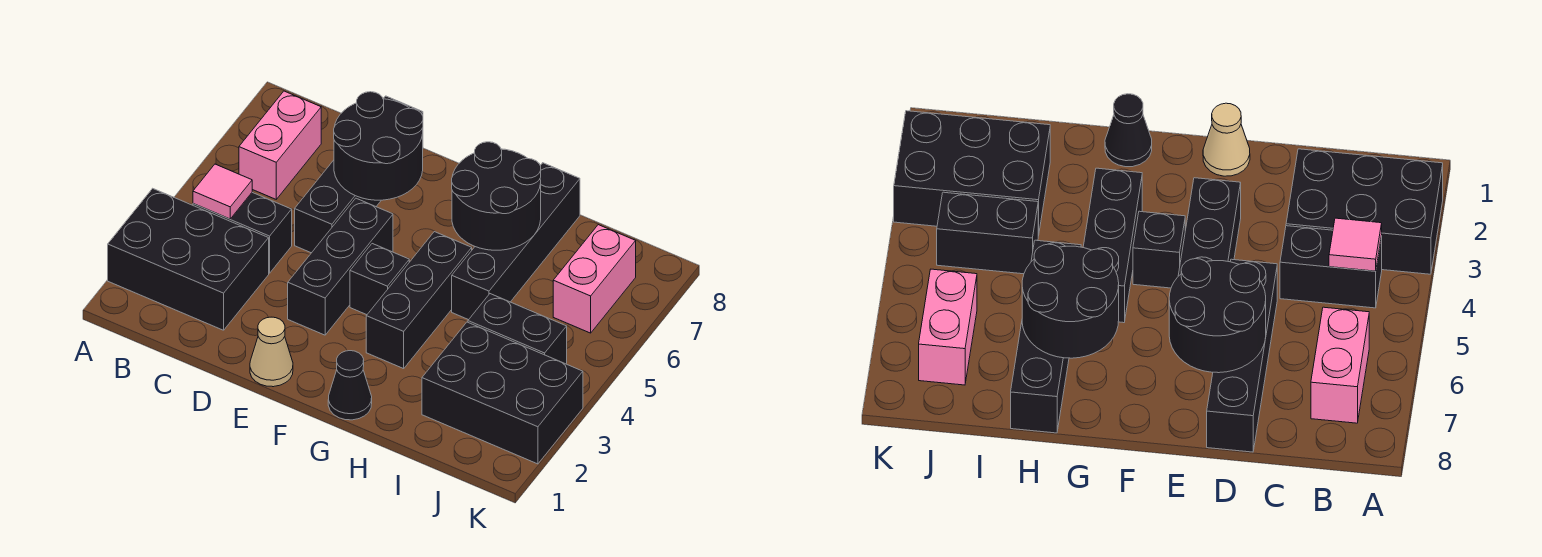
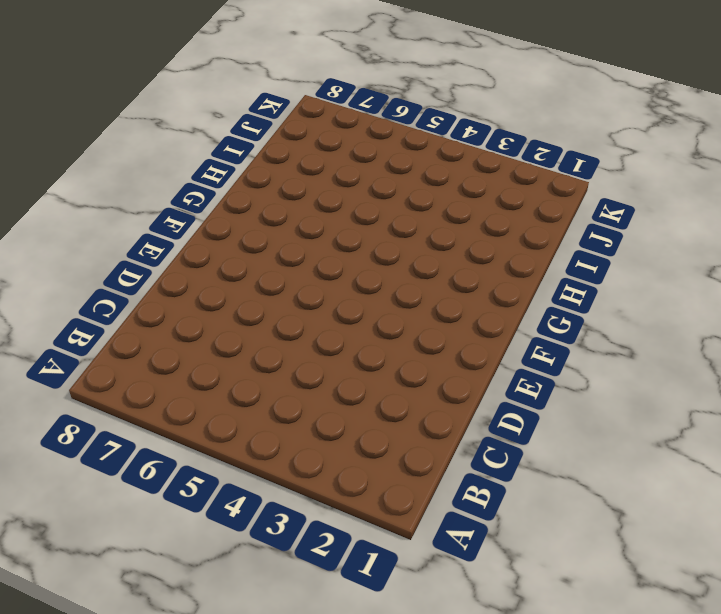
none -> black brick A2:C3 level 1
none -> black brick B4:C4 level 1
none -> pink brick B6:B7 level 1

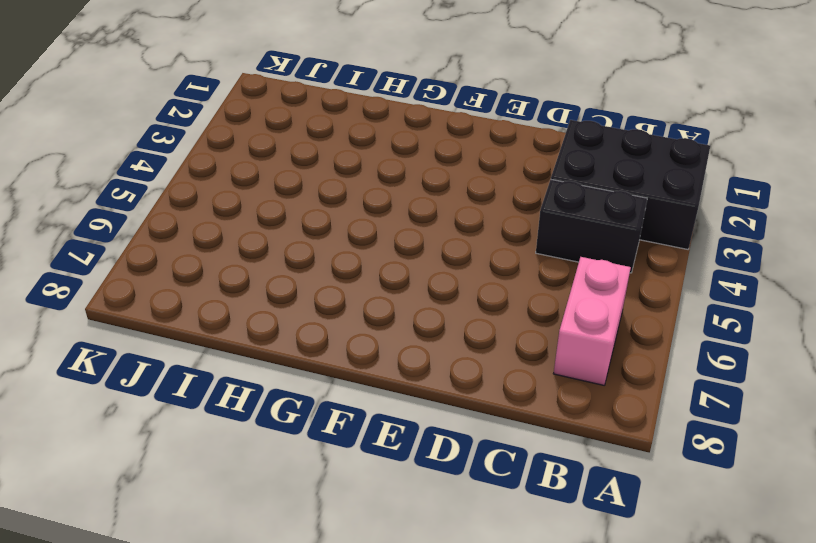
none -> black brick D5:D8 level 1
none -> tan cone E1 level 1
none -> black brick E3:E5 level 1

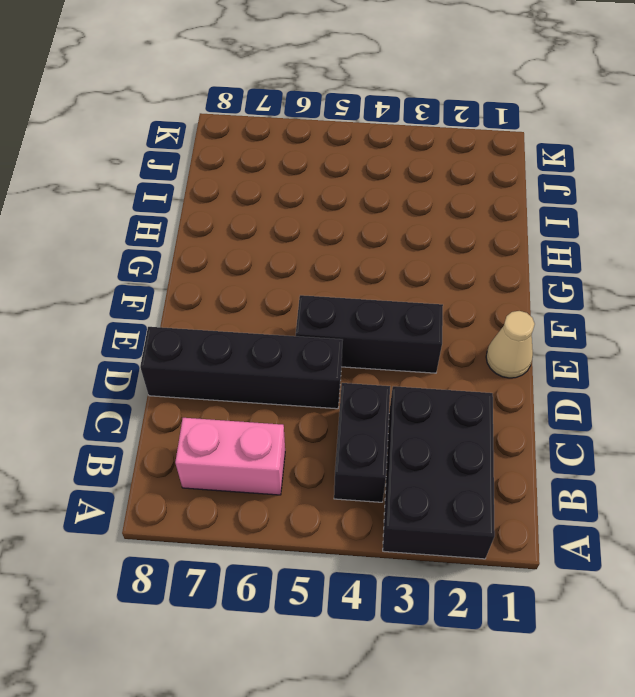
none -> black brick F4 level 1
none -> black cone G1 level 1
none -> black brick G3:G5 level 1

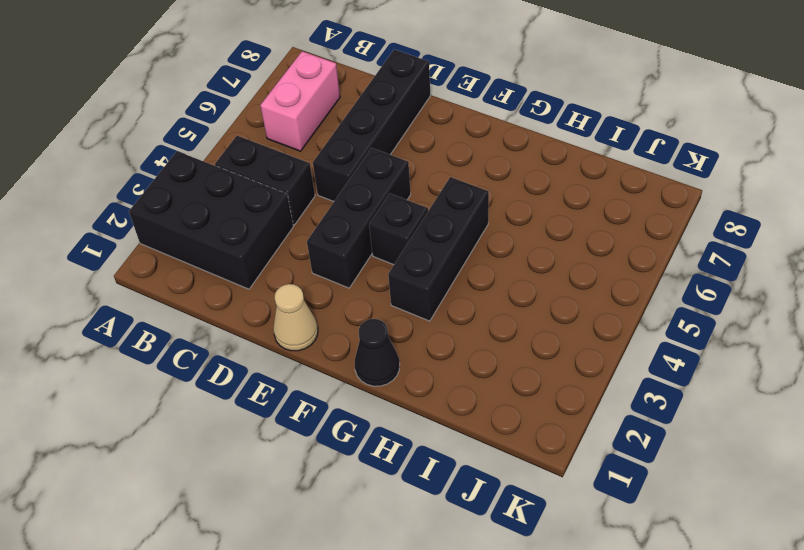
none -> black brick H5:H8 level 1
none -> black brick I2:K3 level 1
none -> black brick I4:J4 level 1

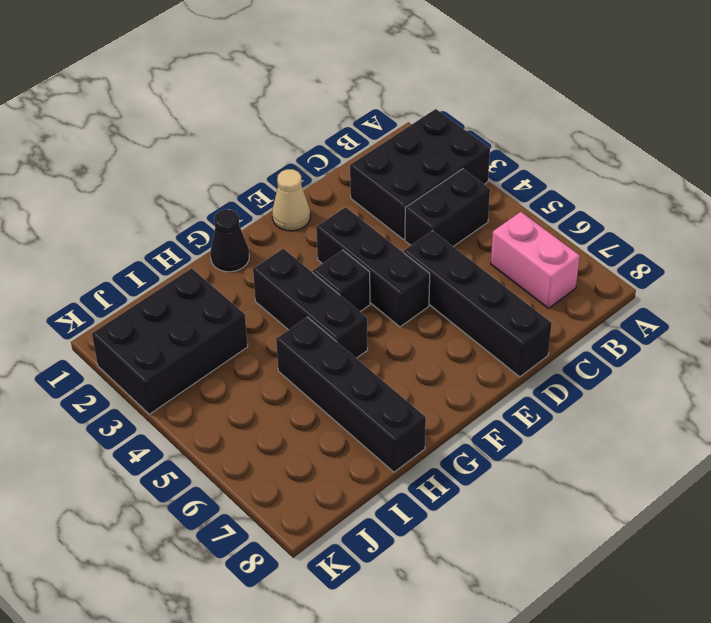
none -> black brick I4:J4 level 1
none -> pink brick J6:J7 level 1
none -> pink tile B4 level 2

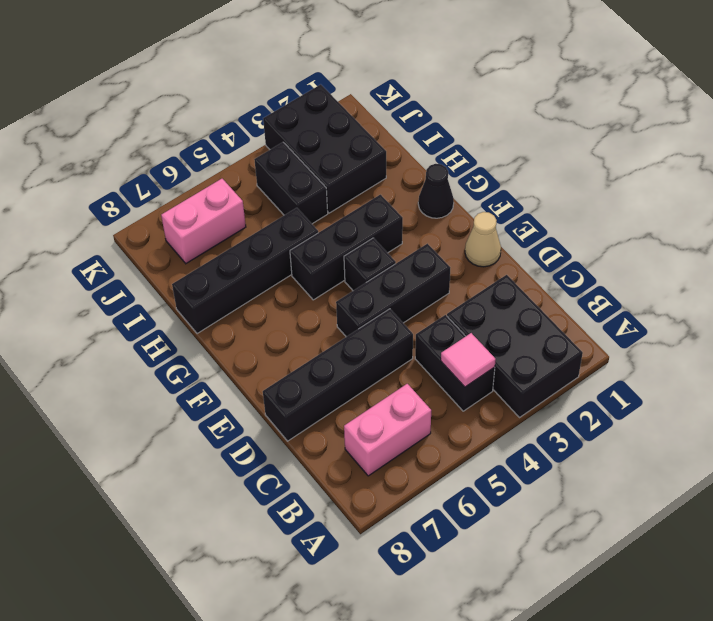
none -> black round brick D6:E7 level 2
none -> black round brick G6:H7 level 2

